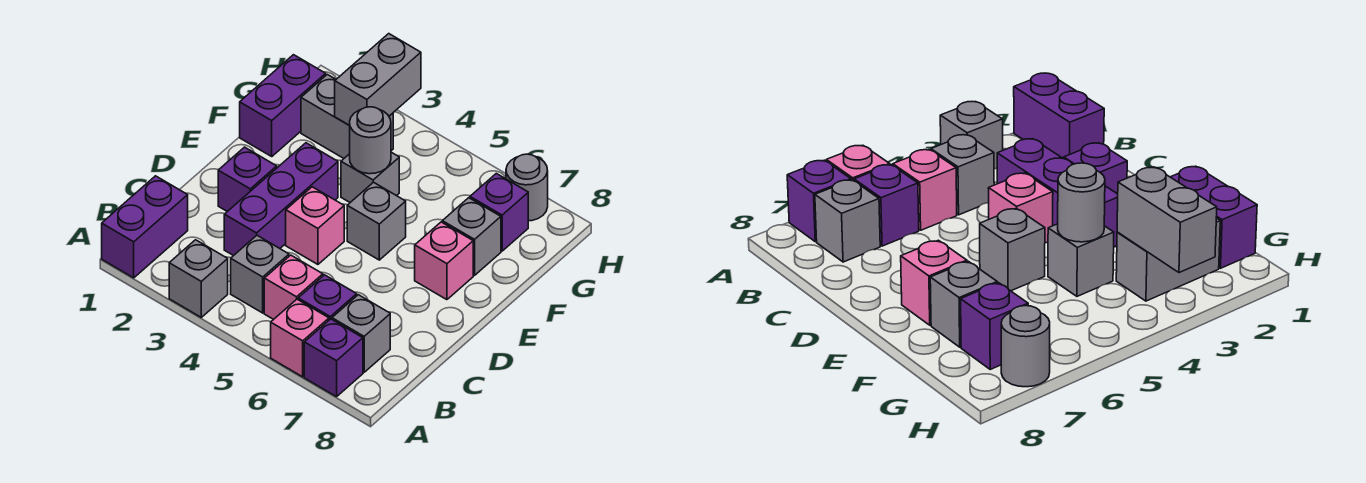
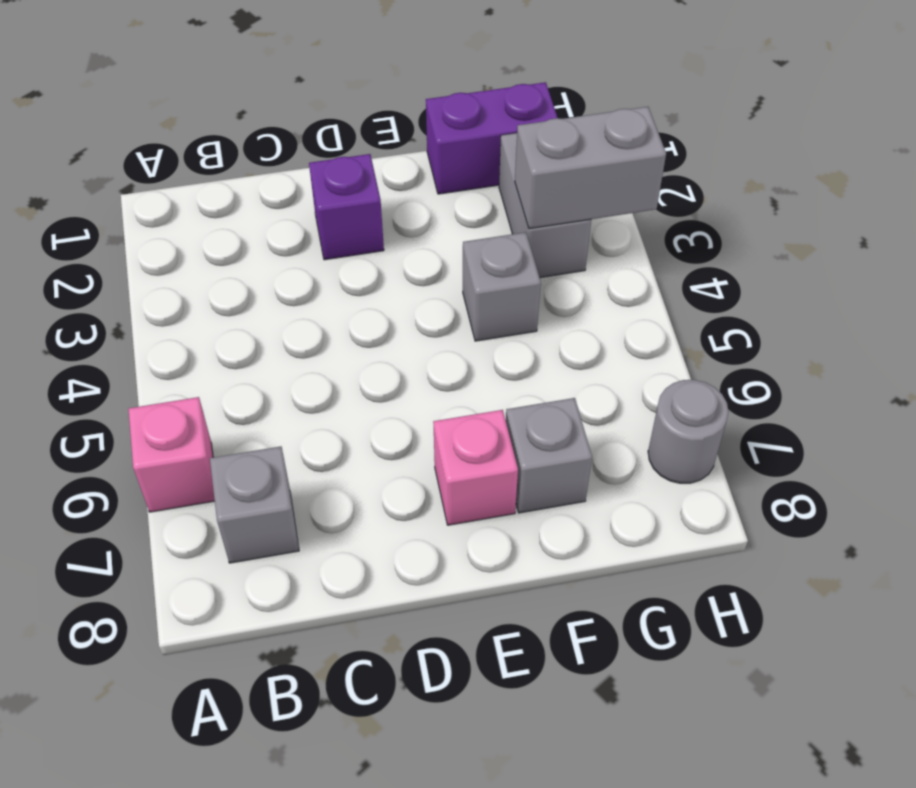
none -> purple brick A1:B1 level 1
none -> grey brick A3 level 1
none -> purple brick A7 level 1

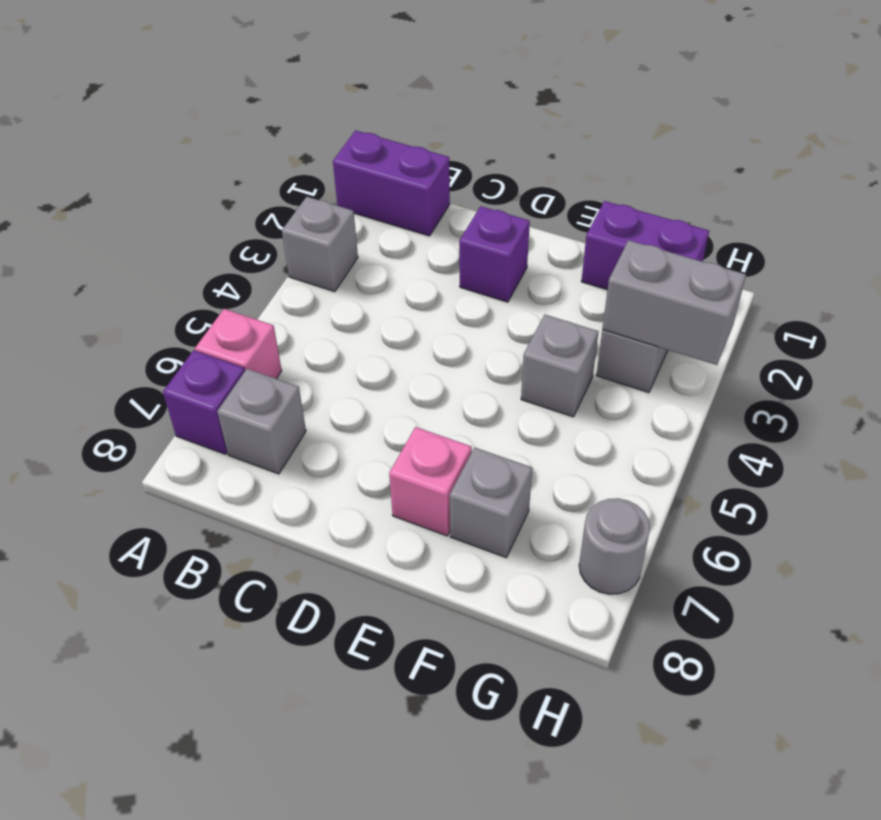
none -> grey brick B4 level 1
none -> pink brick B5 level 1
none -> purple brick B6 level 1

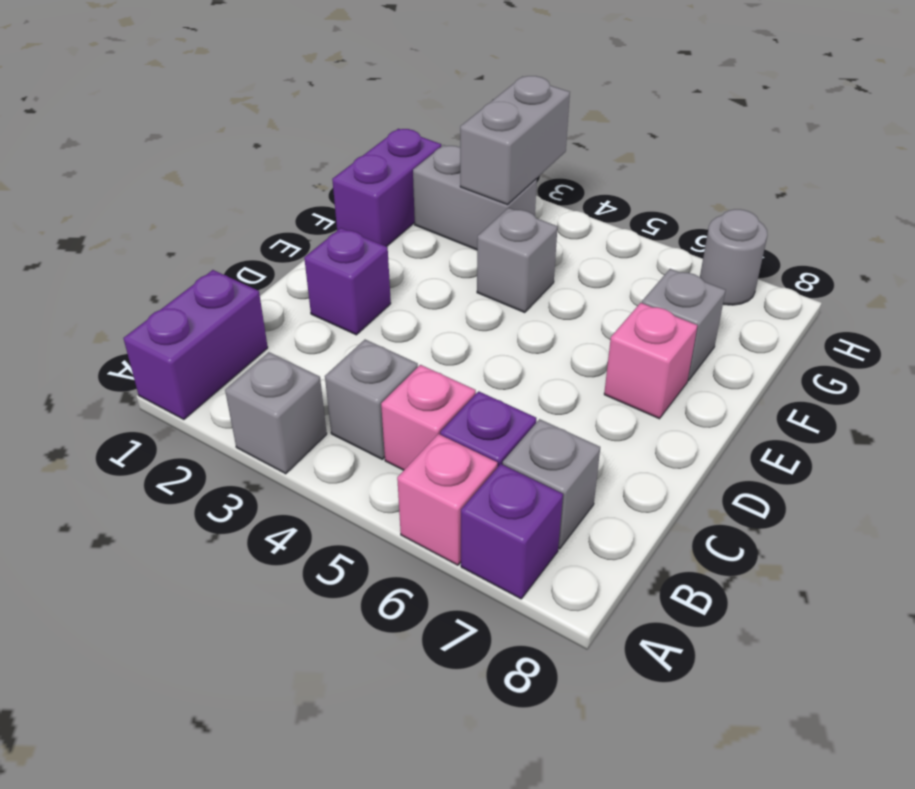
none -> purple brick C3:E3 level 1
none -> pink brick D4 level 1
none -> grey brick E5 level 1

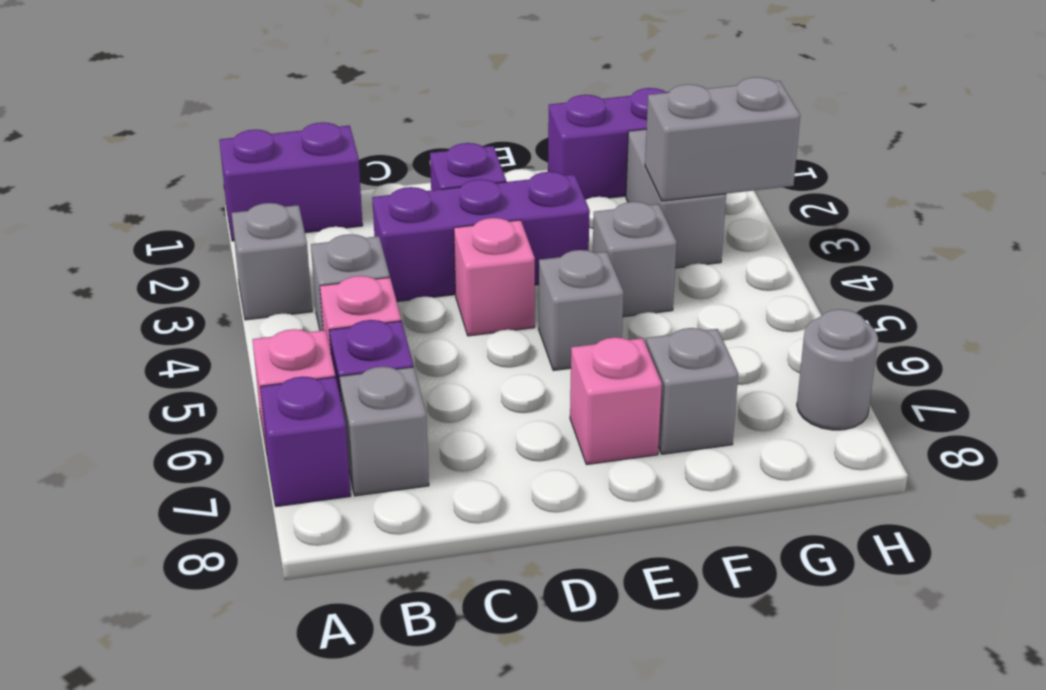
none -> purple brick G7 level 1
none -> grey round brick F4 level 2

